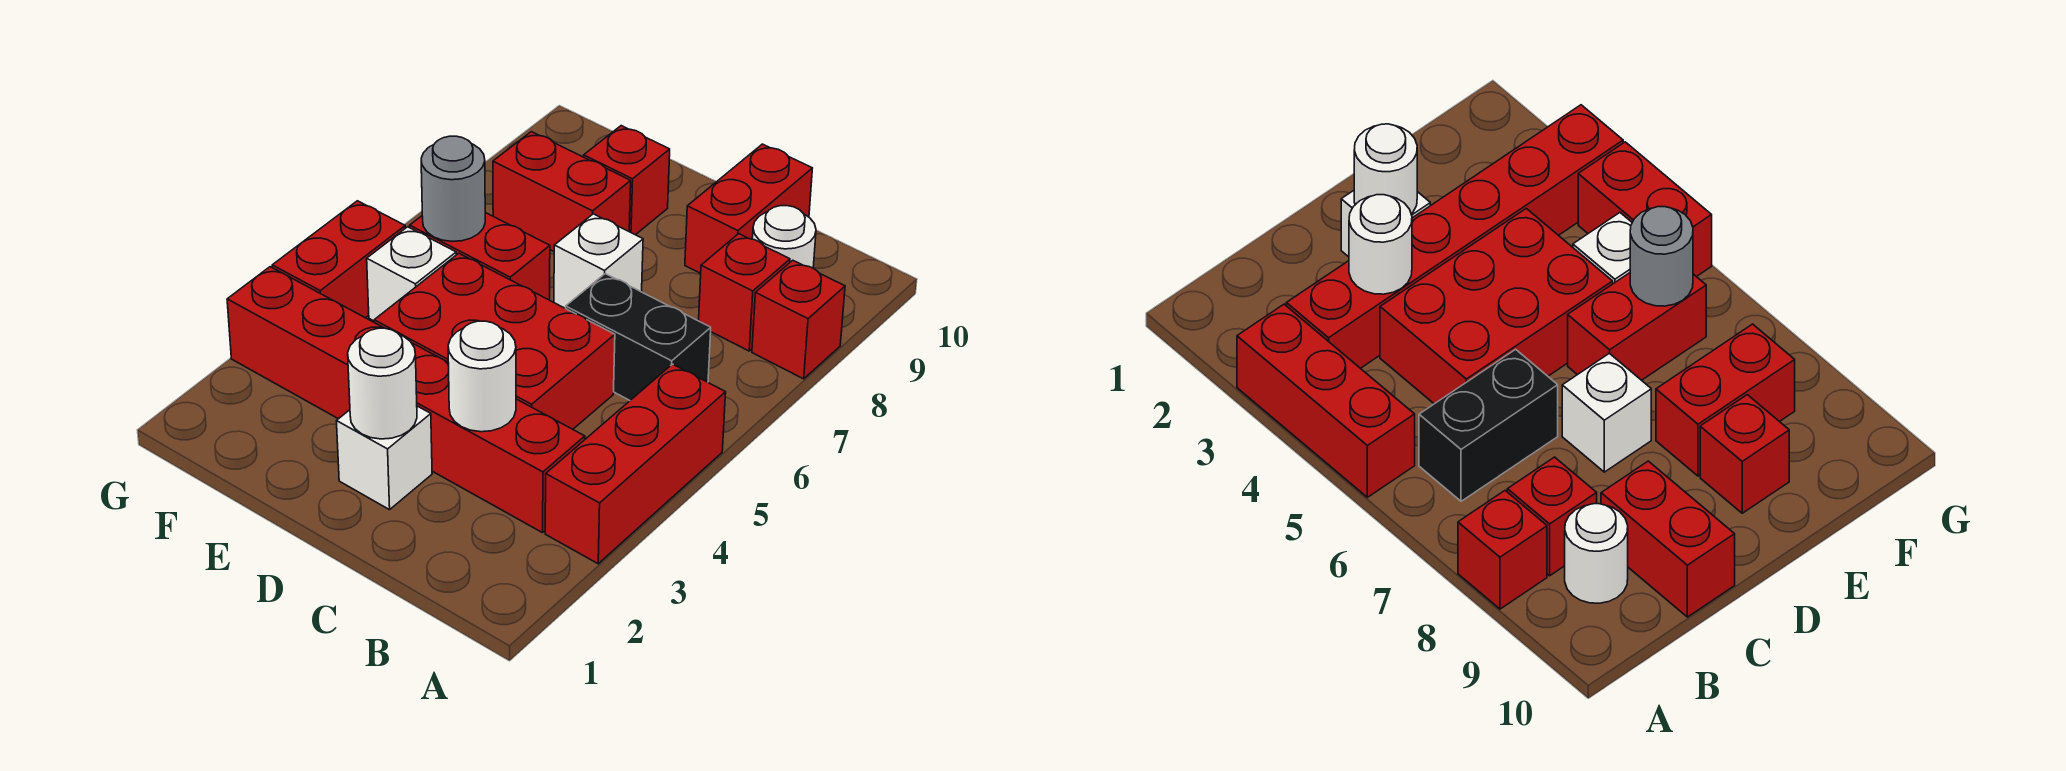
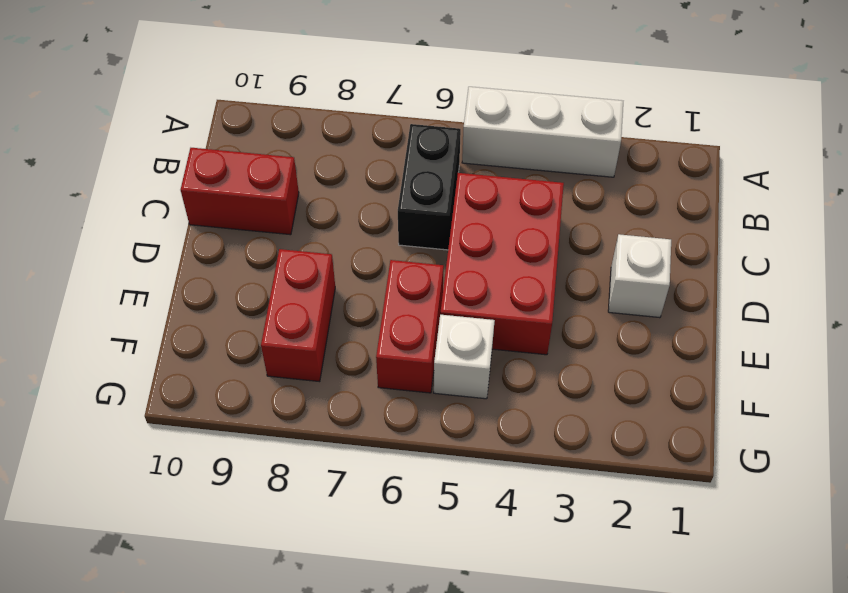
white brick A3:A5 level 1 -> red brick A3:A5 level 1
none -> red brick A8 level 1
none -> red brick B3:G3 level 1
none -> red brick B8 level 1

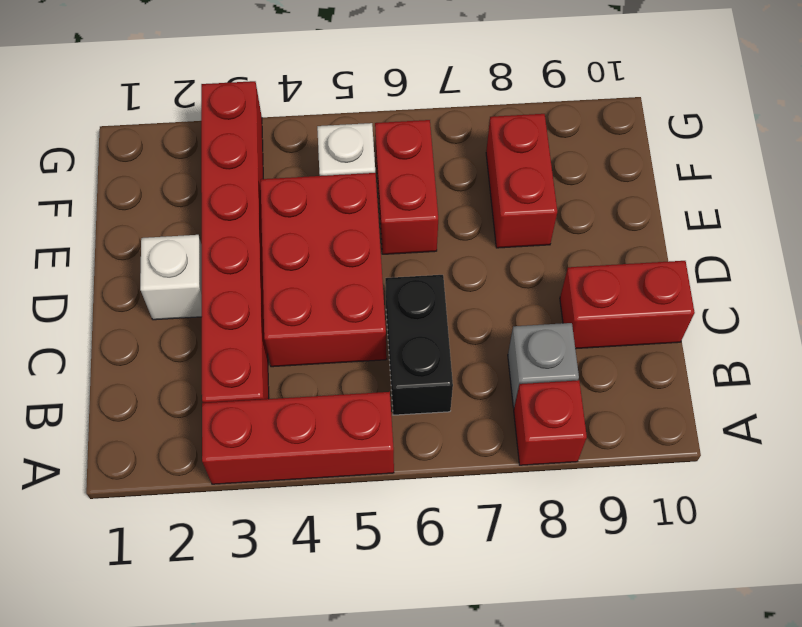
grey brick B8 level 1 -> red brick B8 level 1
none -> white round brick B9 level 1
none -> white brick D7 level 1
none -> red brick E9 level 1

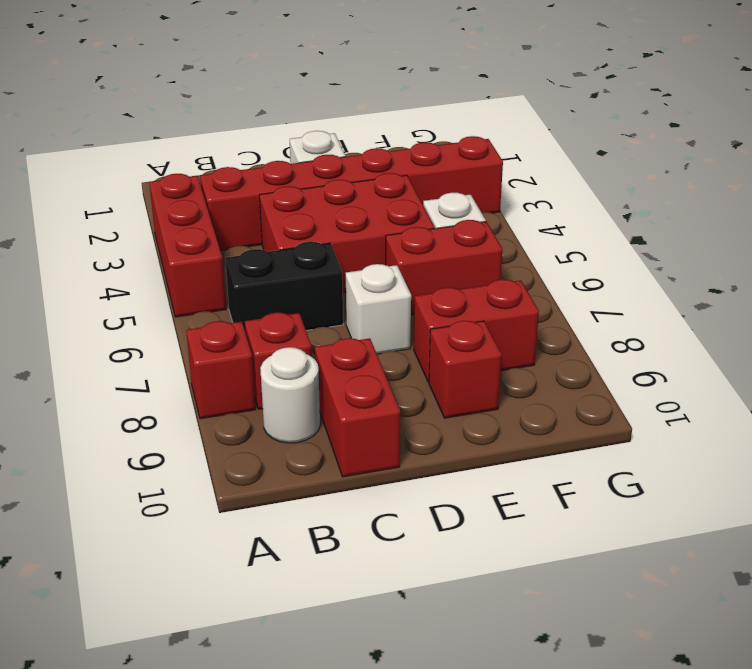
none -> red brick G4:G5 level 1
none -> white round brick C3 level 2
none -> white round brick D2 level 2

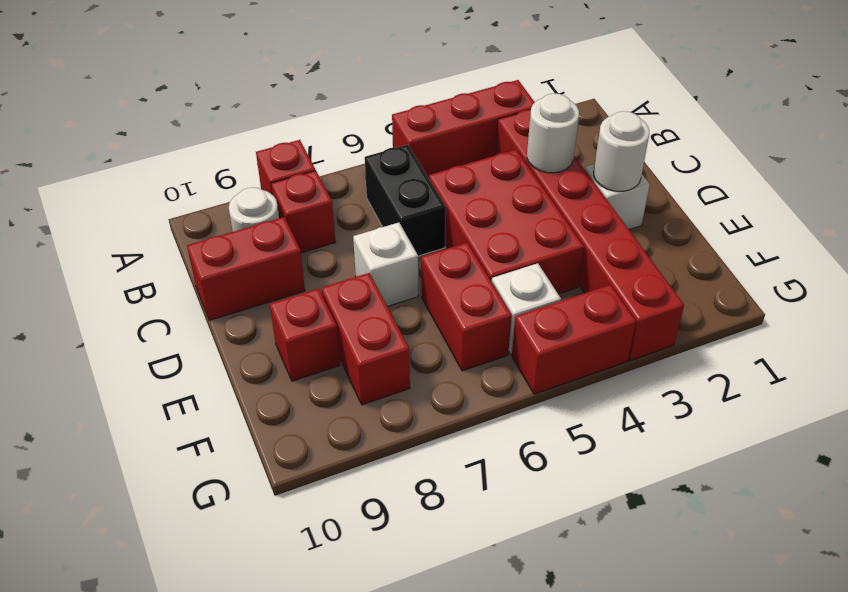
none -> grey round brick F6 level 2

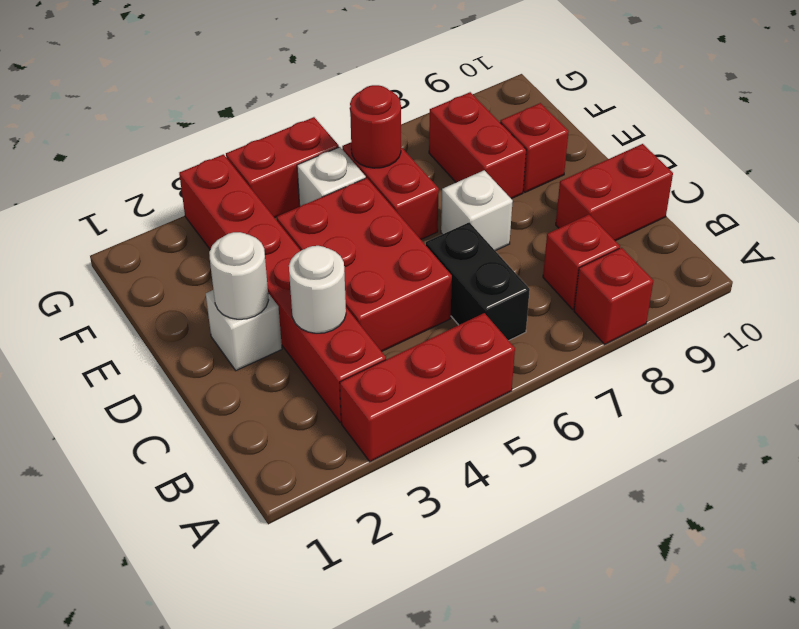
red round brick F6 level 2 -> grey round brick F6 level 2
none -> white round brick B9 level 1

